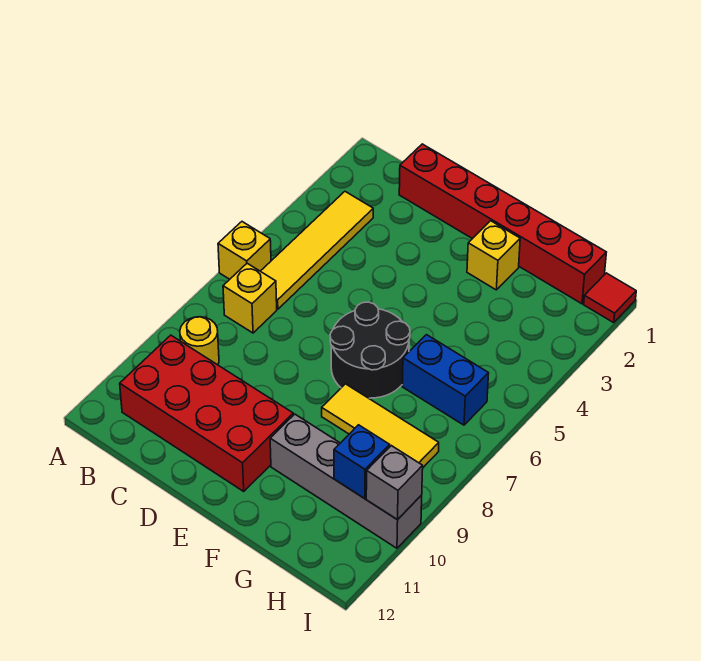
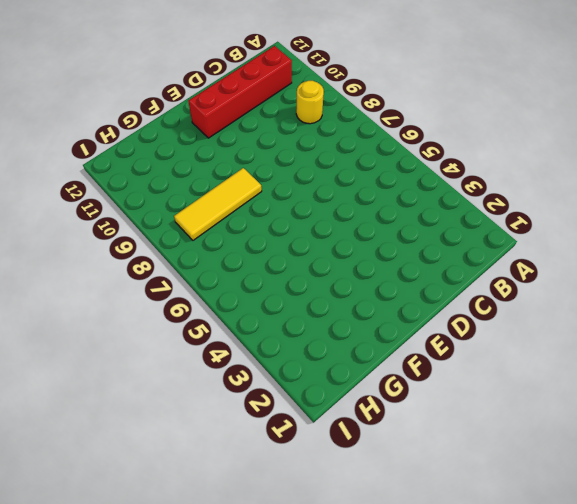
red brick B11:E11 level 1 -> red brick B10:E11 level 1
none -> yellow brick A6 level 1
none -> yellow tile B3:B6 level 1
none -> yellow brick B7 level 1

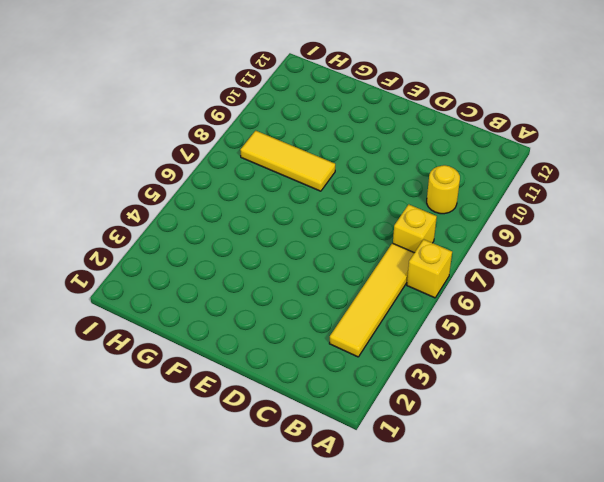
none -> red brick B10:E11 level 1
none -> red brick C1:H1 level 1
none -> black round brick E6:F7 level 1

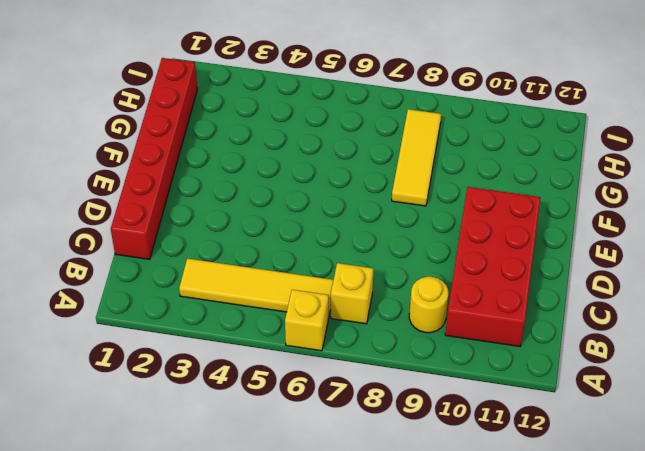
none -> black round brick E6:F7 level 1
none -> yellow brick F2 level 1
none -> grey brick F10:I10 level 1

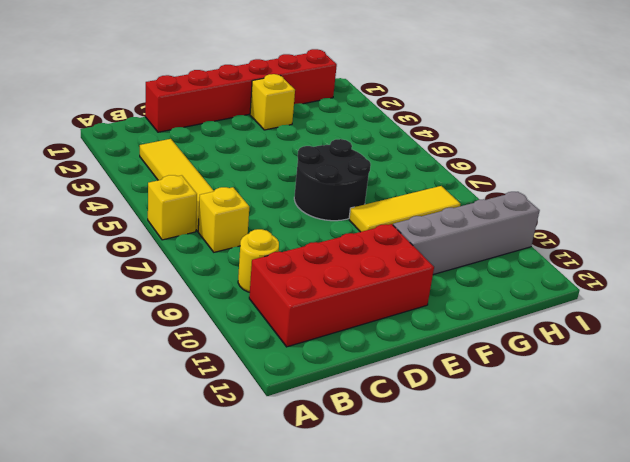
none -> blue brick G6:H6 level 1
none -> red tile I1 level 1
none -> blue brick H10 level 2

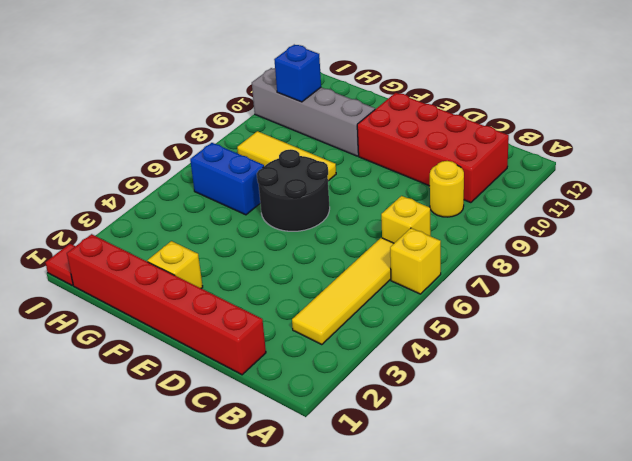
none -> grey brick I10 level 2

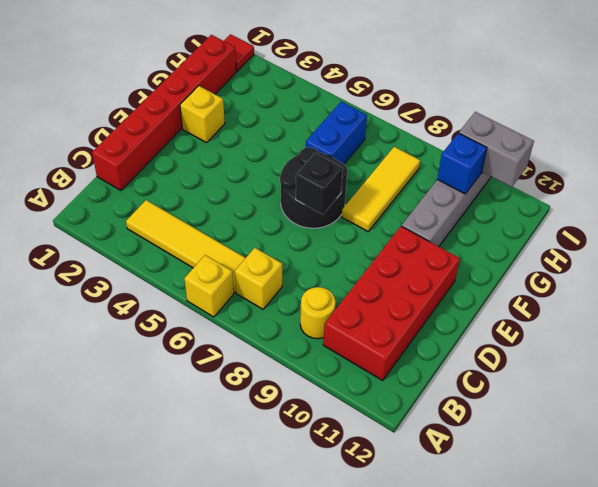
black brick E7 level 2 -> none
grey brick I10:I11 level 2 -> grey brick I10 level 2

